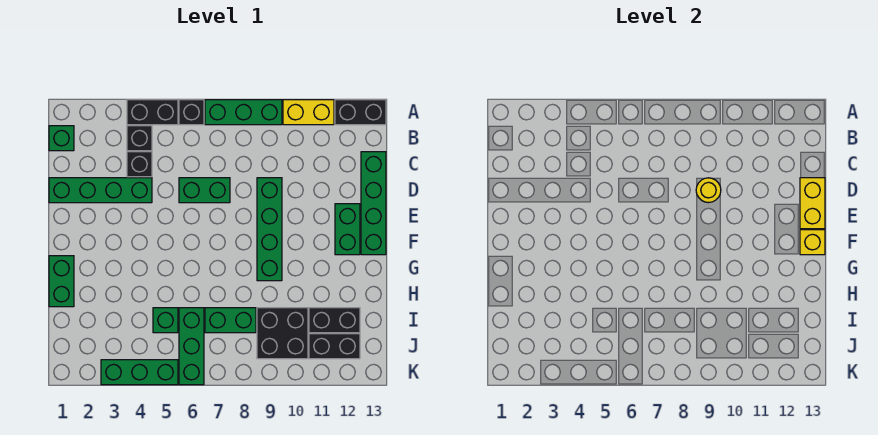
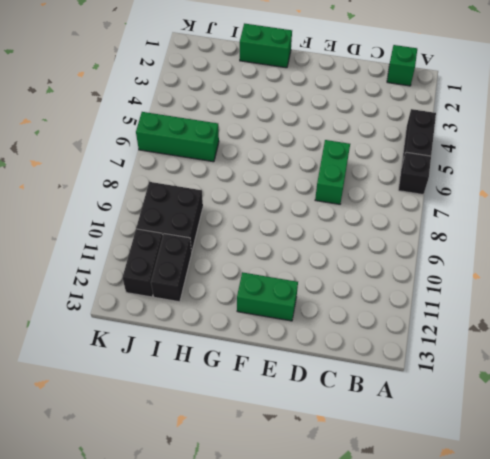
none -> green brick A7:A9 level 1
none -> yellow brick A10:A11 level 1
none -> black brick A12:A13 level 1

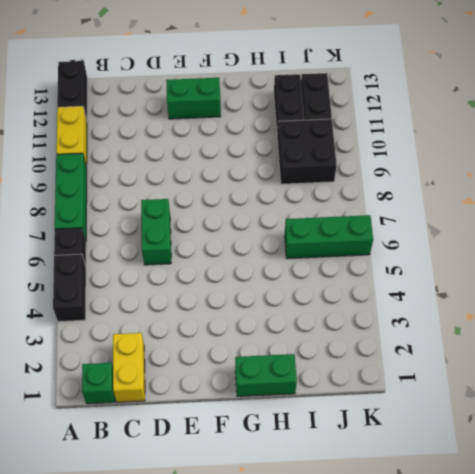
yellow brick C1:C2 level 1 -> yellow brick D13:E13 level 2
none -> black brick B4 level 1
none -> black brick C4 level 1
none -> green brick C13:F13 level 1

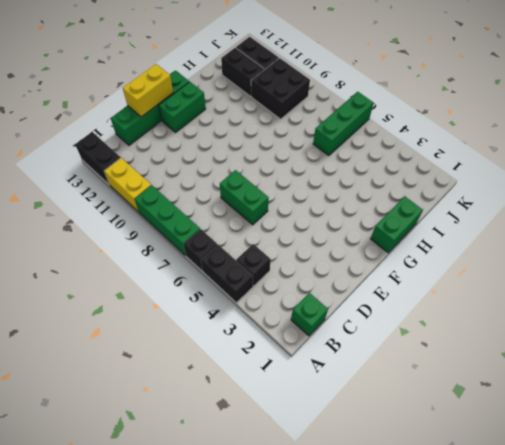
none -> black brick C4 level 1
none -> green brick D1:D4 level 1
none -> green brick D9:G9 level 1

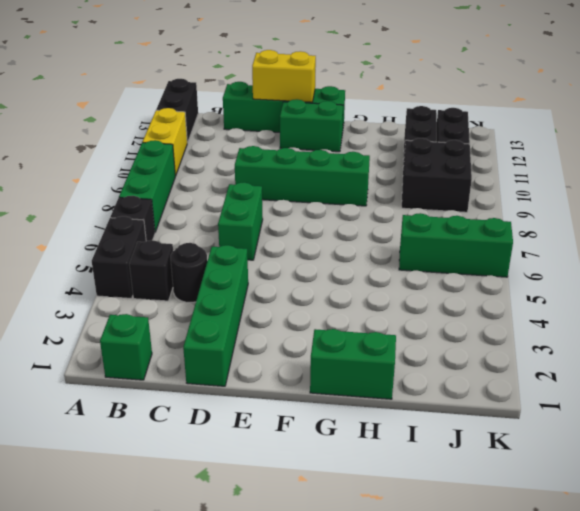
black round brick C4 level 1 -> black brick C4 level 1
none -> green brick I5 level 1
none -> green brick I7:I8 level 1
none -> green brick K3:K5 level 1

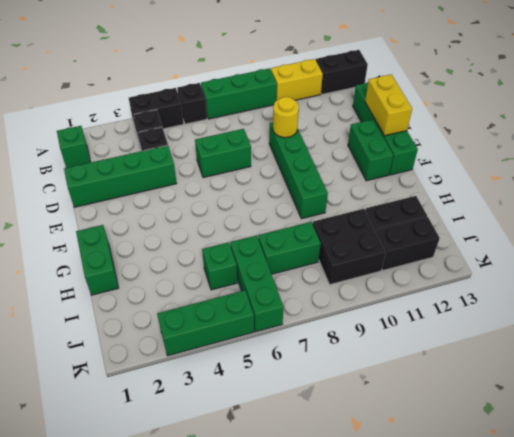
none -> yellow brick F13 level 2

